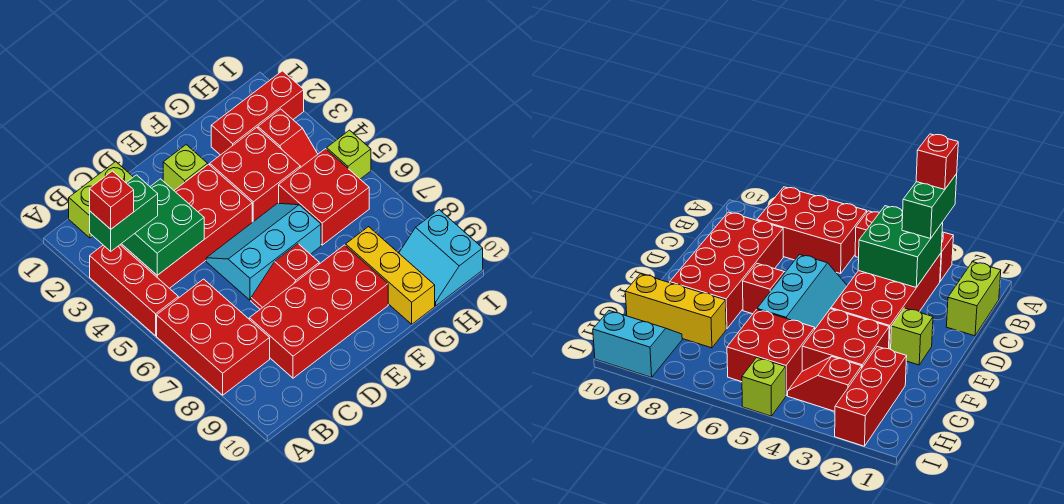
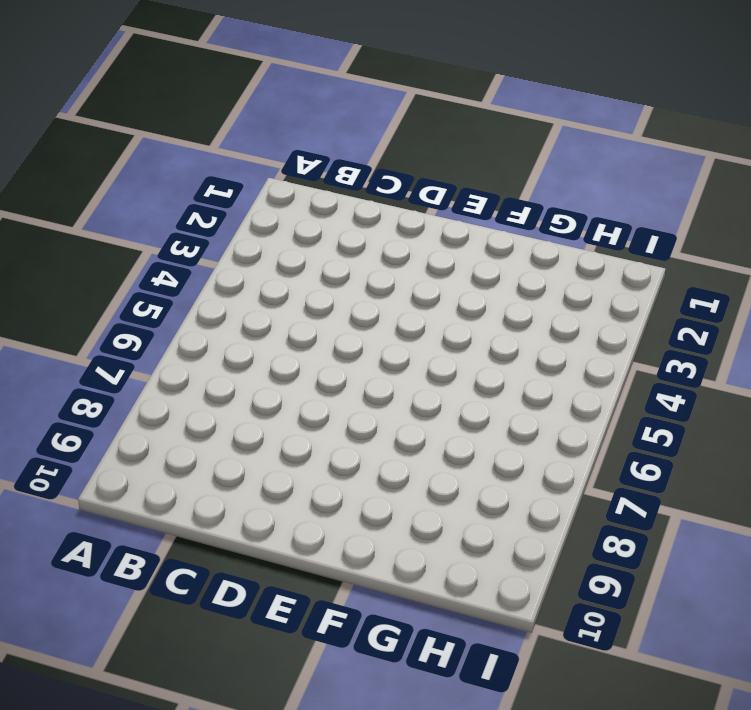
none -> red brick A3:A5 level 1
none -> red brick A6:B8 level 1
none -> lime brick B1:C1 level 1

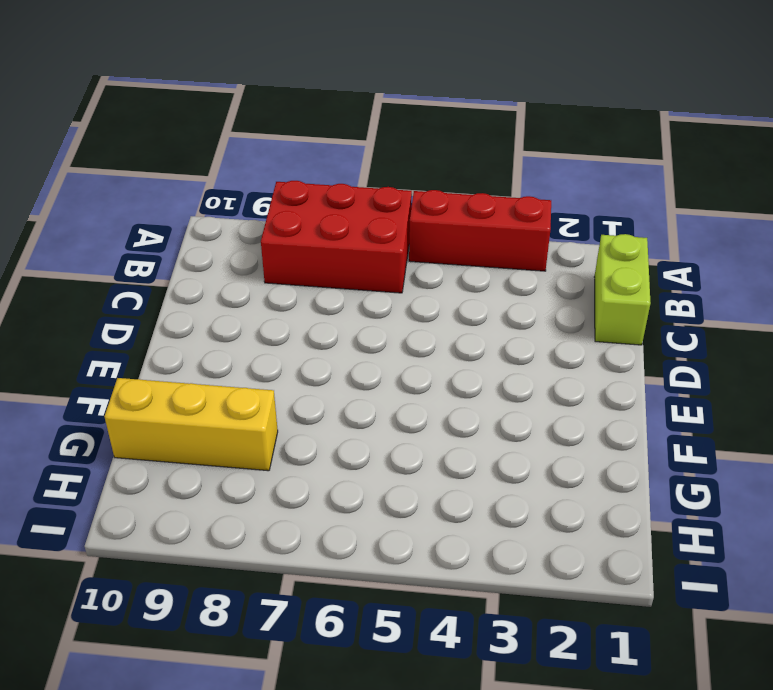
none -> red brick B3:E4 level 1
none -> red brick C8:F9 level 1
none -> cyan slope D5:F6 level 1 top 6

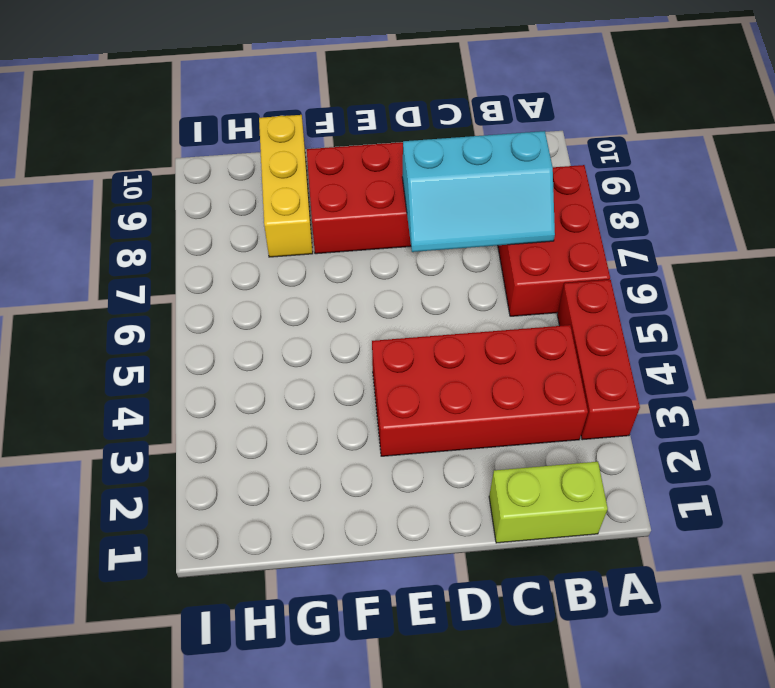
cyan slope B7:D8 level 2 top 8 -> cyan slope D5:F6 level 1 top 6
none -> red slope D7:E7 level 1 top E
none -> lime brick E2 level 1
none -> red brick F3:G4 level 1

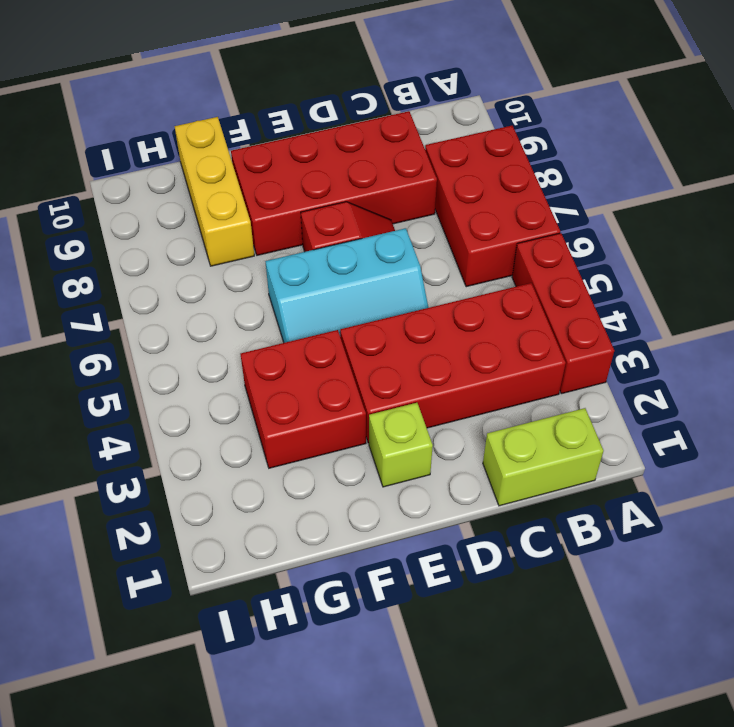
none -> red brick G2:I2 level 1
none -> red brick G5:H6 level 1
none -> red slope H3:H4 level 1 top 3

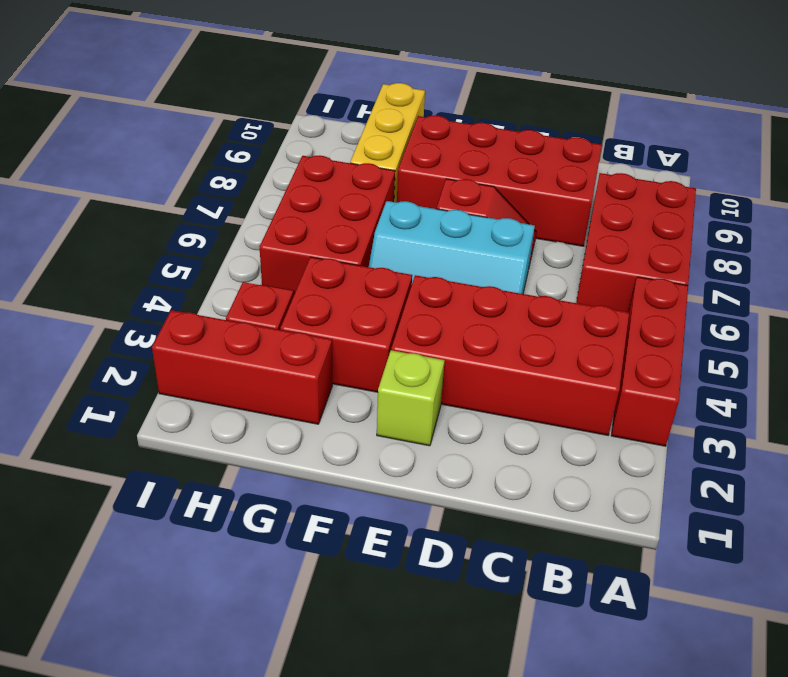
red brick G5:H7 level 1 -> red brick G5:H6 level 1
none -> lime brick B1:C1 level 1
none -> cyan slope H9:I10 level 1 top I
none -> lime brick I5 level 1

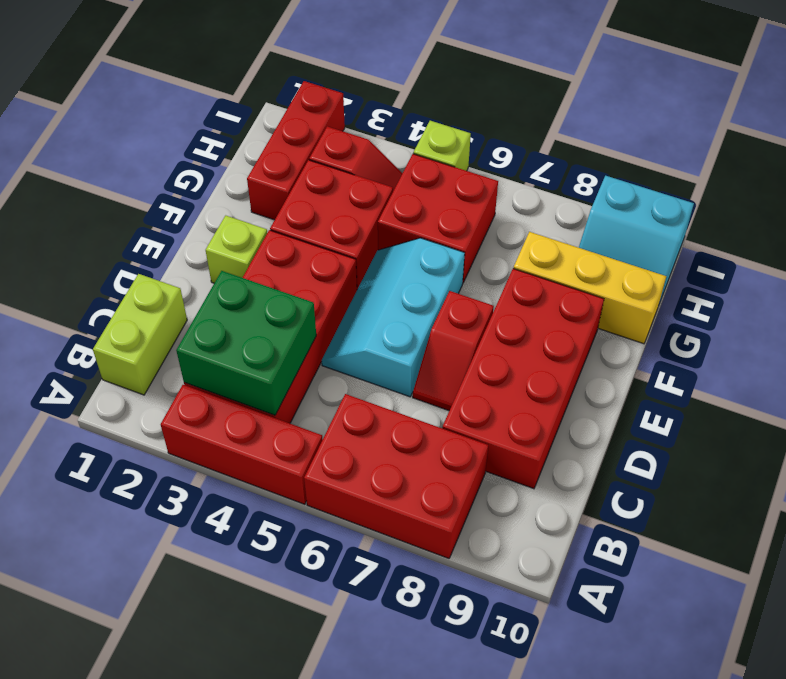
none -> green brick A3:B3 level 3
none -> red brick A3 level 4

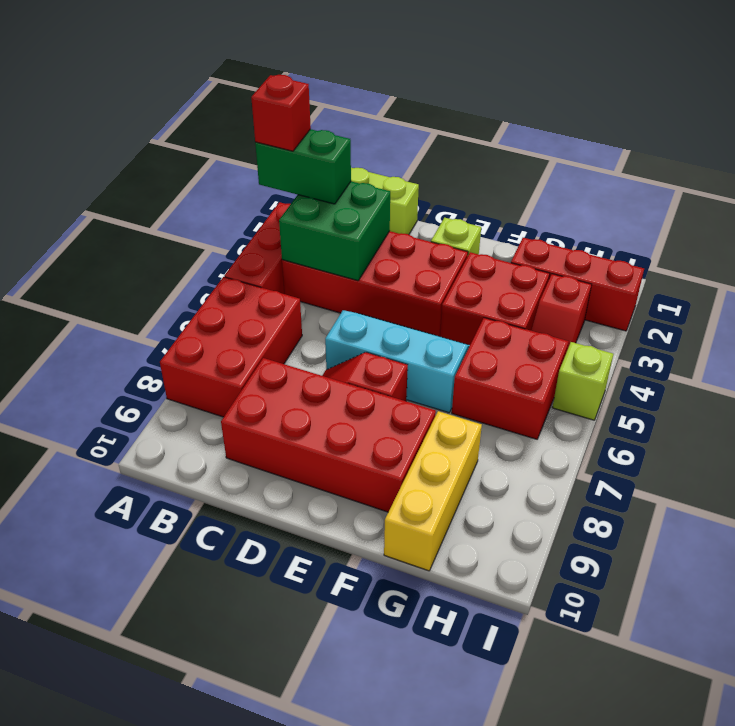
none -> cyan slope H9:I10 level 1 top I

